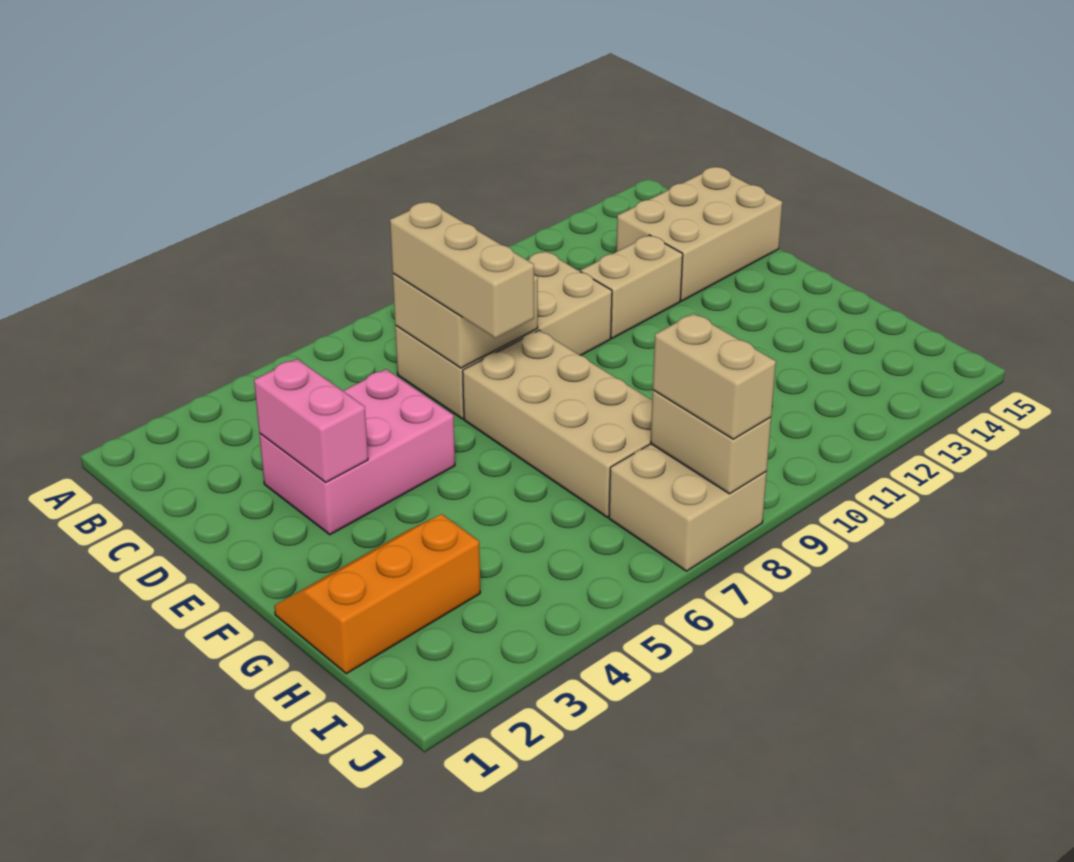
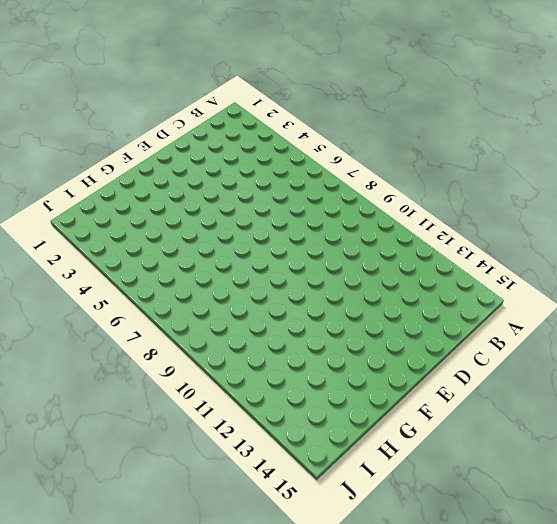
none -> tan brick C7:D10 level 1
none -> tan brick C13:D15 level 1
none -> pink brick D3:E5 level 1

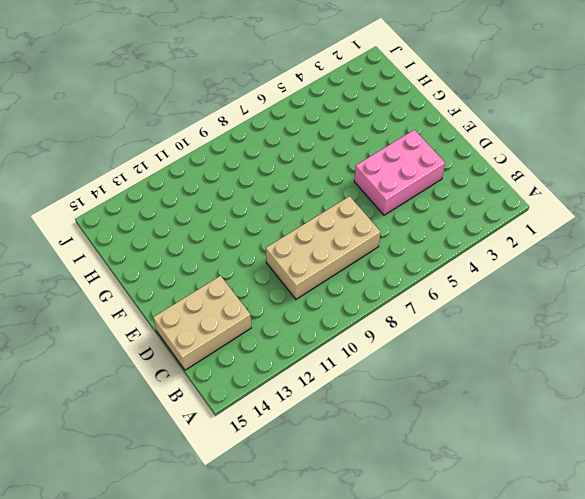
none -> tan brick D11:D12 level 1
none -> tan brick E7:H8 level 1
none -> orange slope G1:H3 level 1 top H

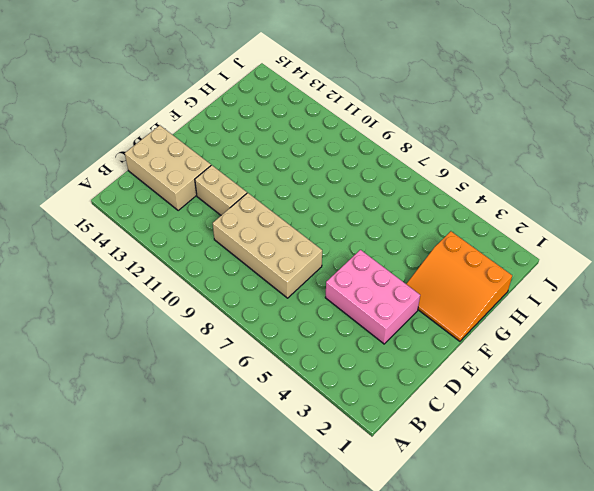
orange slope F1:H3 level 1 top H -> orange slope G1:H3 level 1 top H
none -> tan brick E7:H8 level 1
none -> tan brick I7:J8 level 1
none -> tan brick C7:D8 level 2

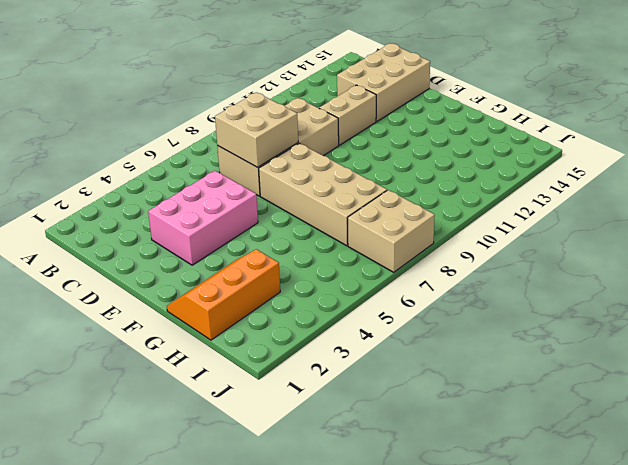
none -> pink brick D3:E3 level 2
none -> tan brick I8:J8 level 2
none -> tan brick C7:E7 level 3

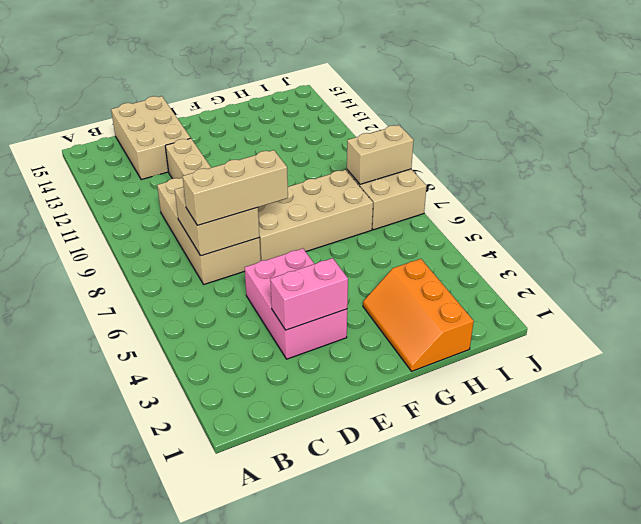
none -> tan brick I8:J8 level 3

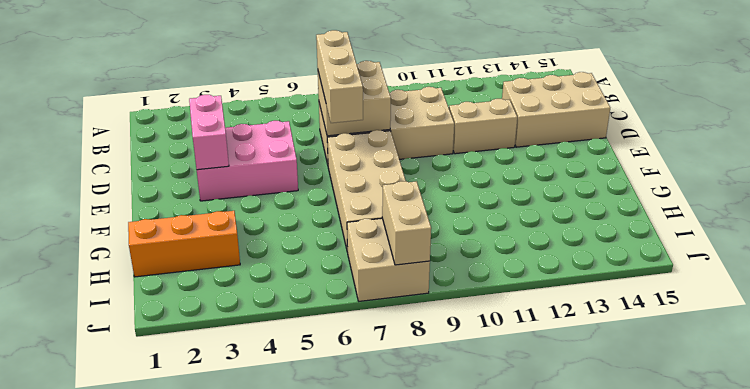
none -> tan brick I8:J8 level 3

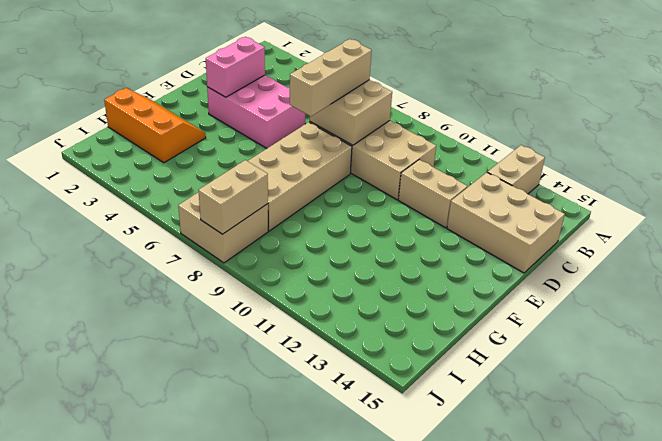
tan brick A13:B13 level 1 -> tan brick I8:J8 level 3

